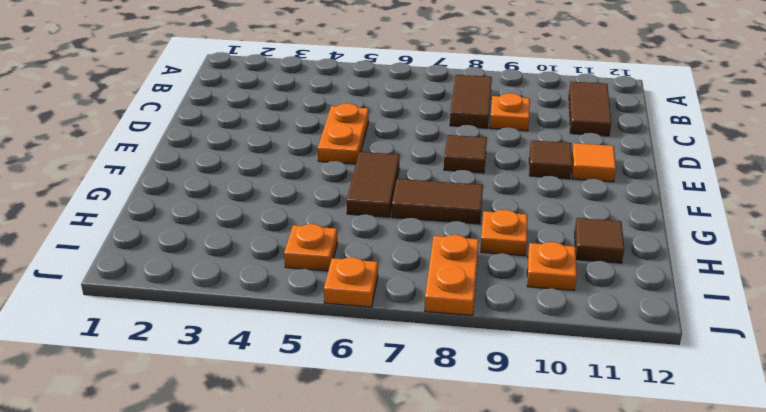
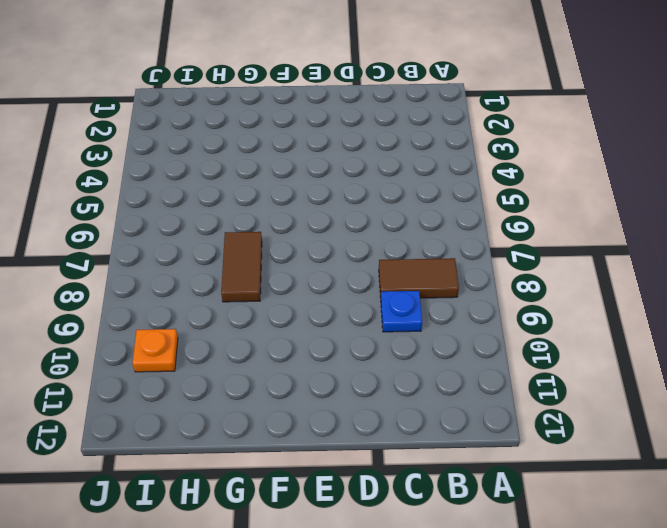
blue plate C9 level 1 -> orange plate C9 level 1
none -> brown tile B11:C11 level 1
none -> orange plate D5:E5 level 1
none -> brown tile E8 level 1

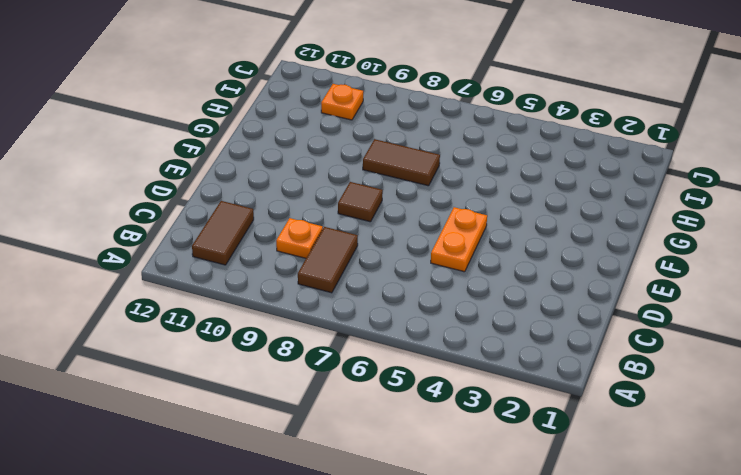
none -> brown tile E10 level 1
none -> orange tile E11 level 1
none -> brown tile F6:G6 level 1

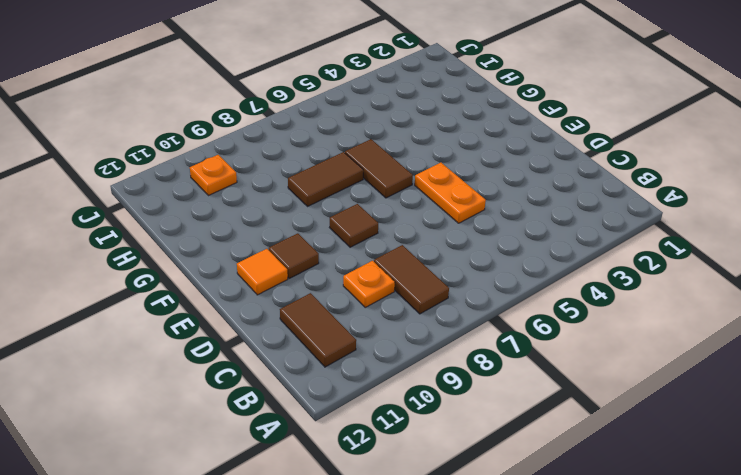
none -> orange plate H9 level 1
none -> brown tile H11 level 1
none -> orange plate I5 level 1

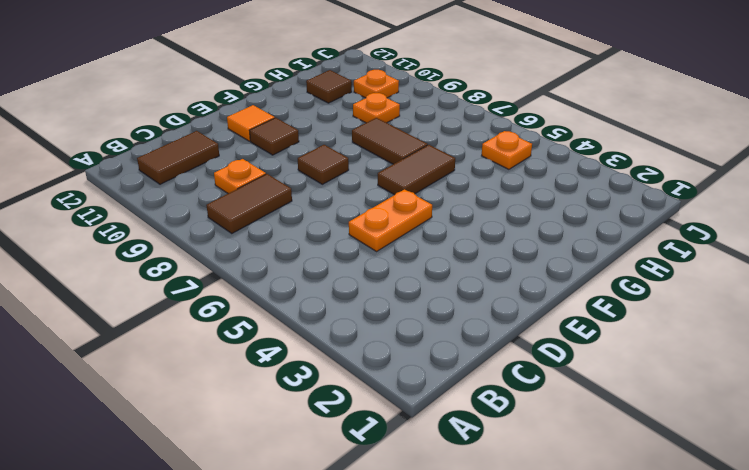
none -> orange plate I8:J8 level 1
none -> orange plate J6 level 1

